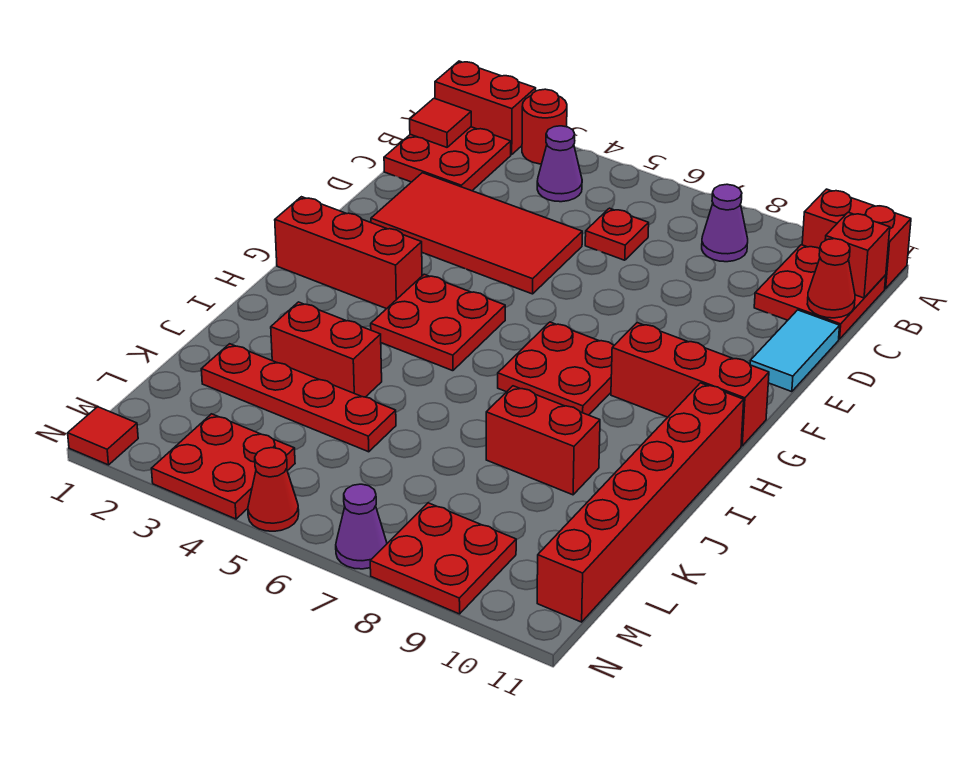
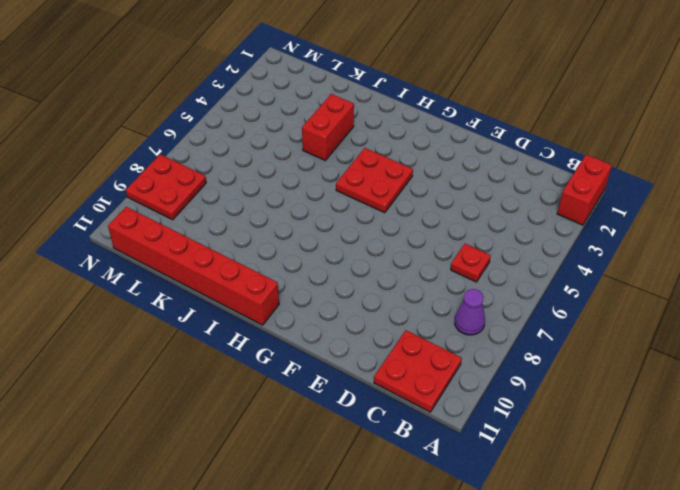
none -> red round brick A3 level 1
none -> red brick A10:A11 level 1
none -> red plate B1:C2 level 1

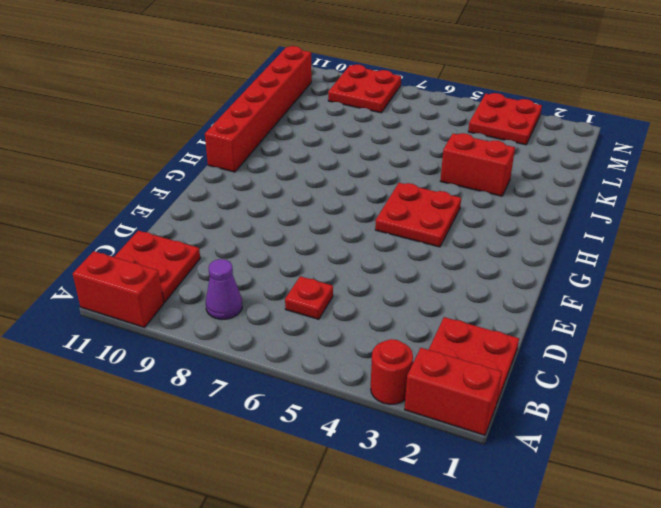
none -> purple cone B4 level 1
none -> red tile D2:E5 level 1
none -> cyan tile D11:E11 level 1

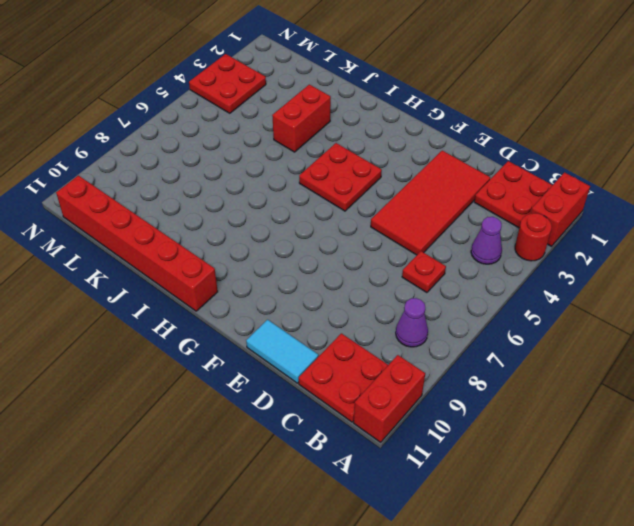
none -> red brick G1:G3 level 1
none -> red plate G7:H8 level 1
none -> red brick G9:G11 level 1

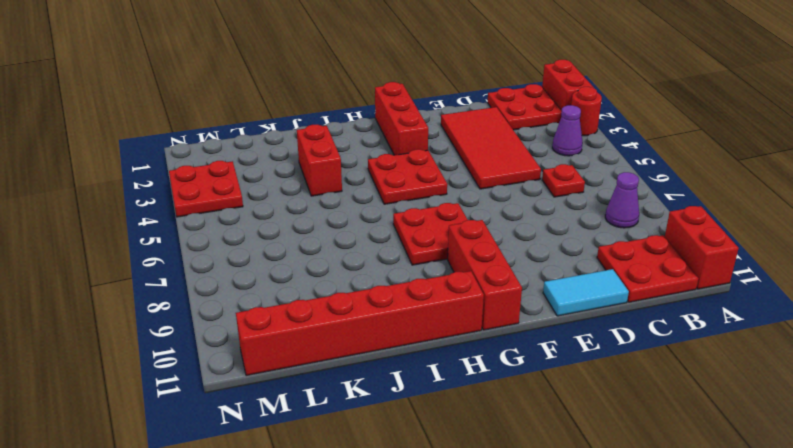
none -> red brick J8:J9 level 1
none -> red plate K2:K5 level 1
none -> red plate M8:N9 level 1

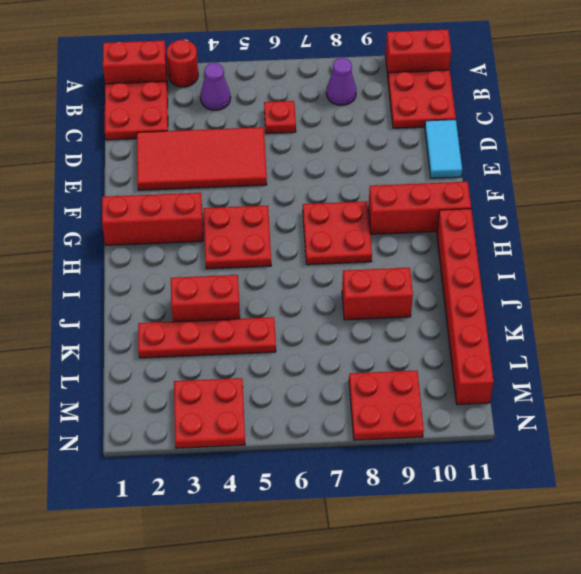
none -> red tile N1 level 1
none -> red cone N5 level 1
none -> purple cone N7 level 1

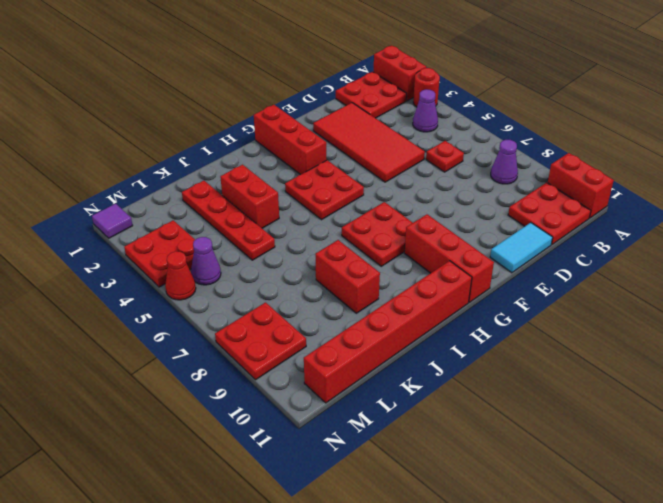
purple cone M5 level 1 -> purple cone N7 level 1
purple tile N1 level 1 -> red tile N1 level 1
none -> red tile B1 level 2
none -> red brick B11 level 2
none -> red cone C11 level 2

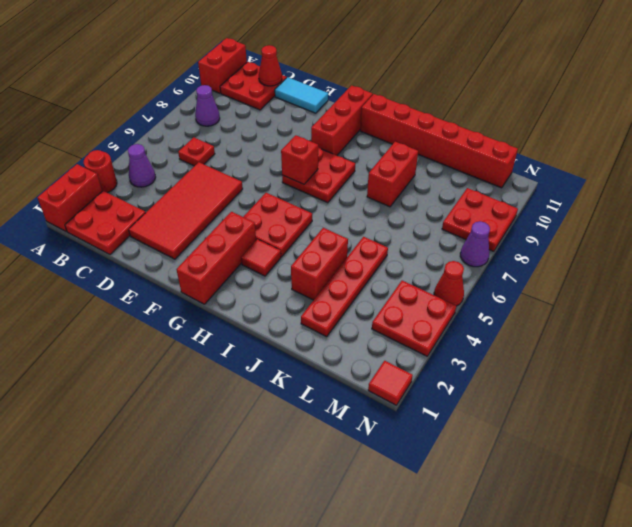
red brick G7 level 2 -> red brick B11 level 2
red tile H3 level 1 -> red tile B1 level 2

